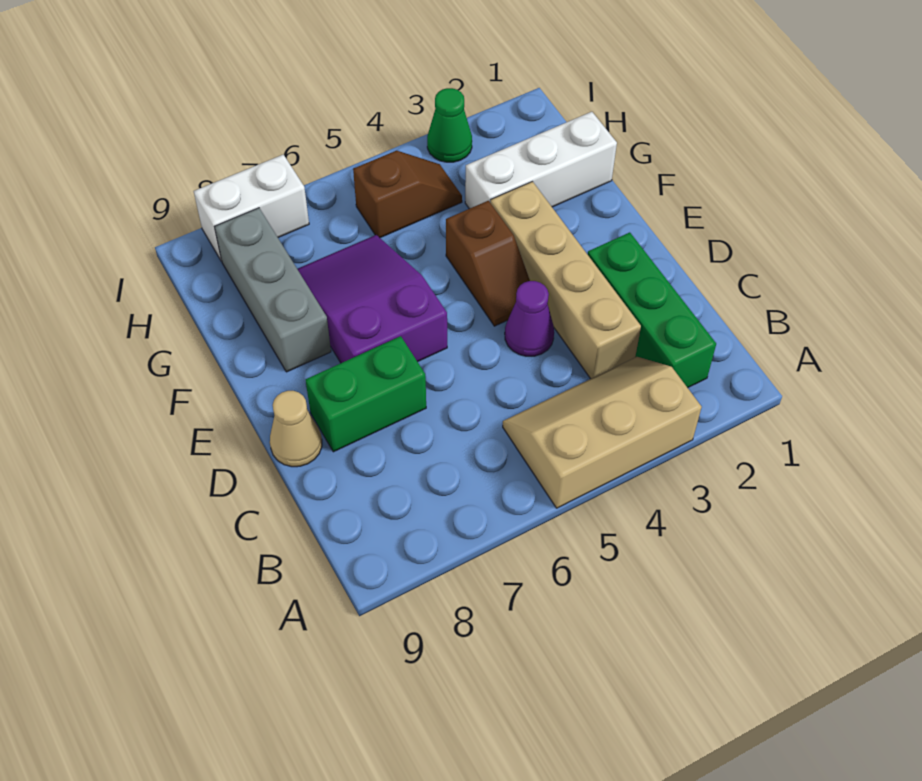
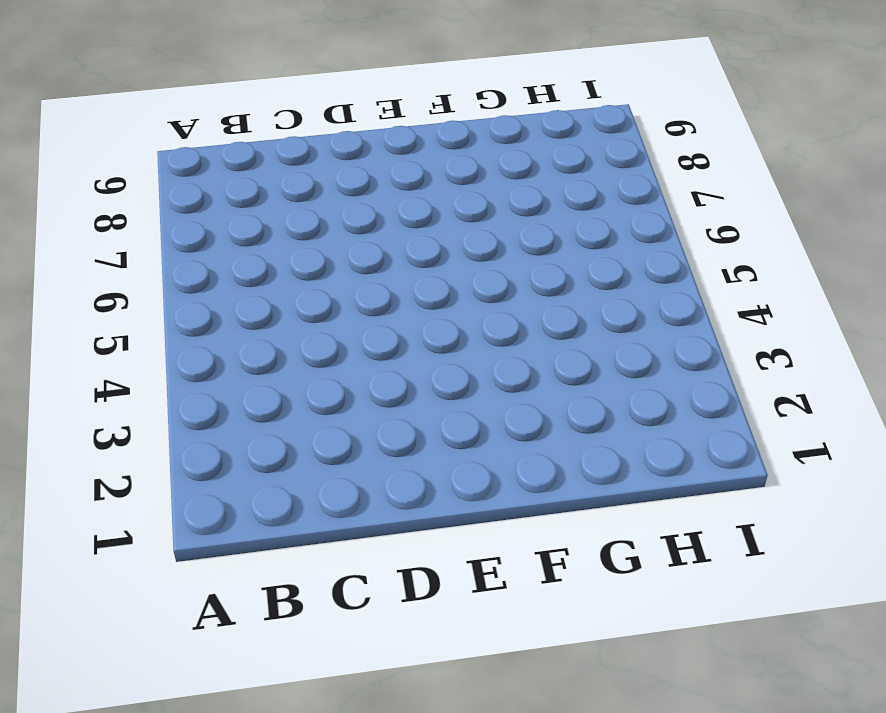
none -> tan slope A3:B5 level 1 top A
none -> green brick B2:D2 level 1
none -> tan brick C3:F3 level 1

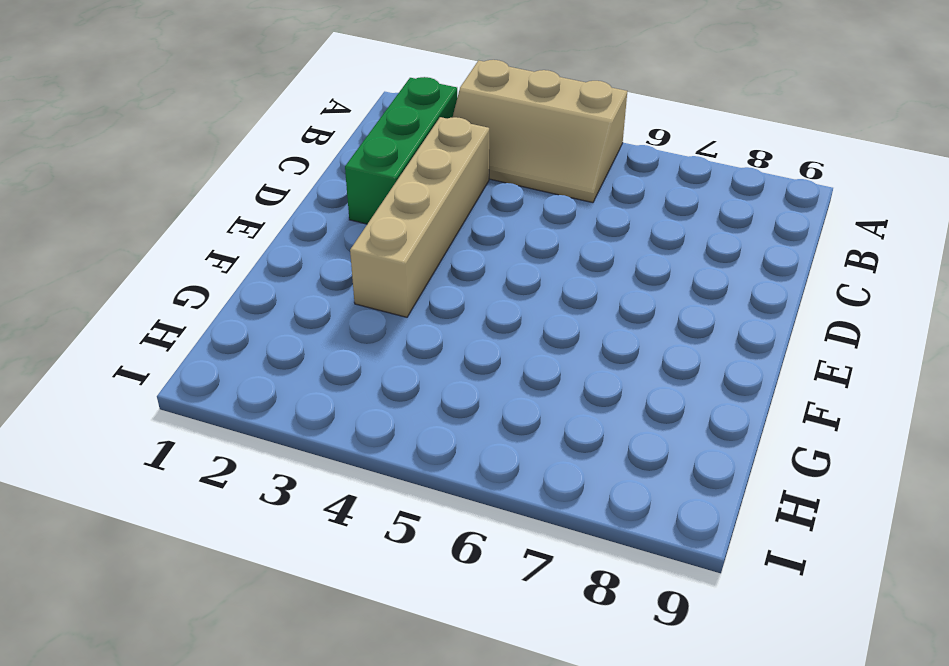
none -> purple cone D4 level 1
none -> green brick D7:D8 level 1
none -> tan cone D9 level 1

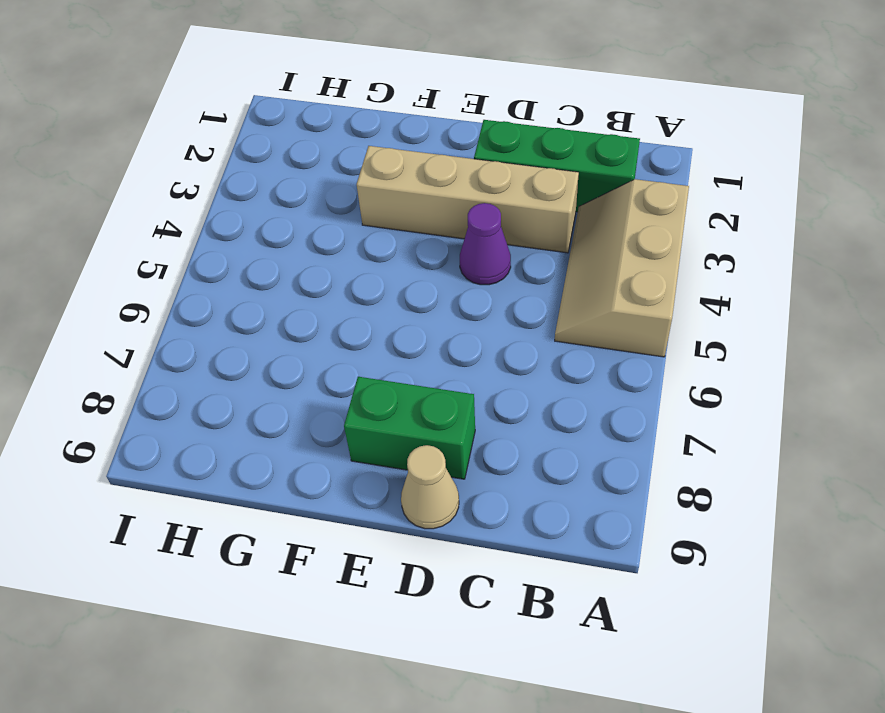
green brick D8:E8 level 1 -> green brick D7:D8 level 1
none -> brown slope E4:F4 level 1 top F
none -> purple slope E6:G7 level 1 top E
none -> grey brick F8:H8 level 1

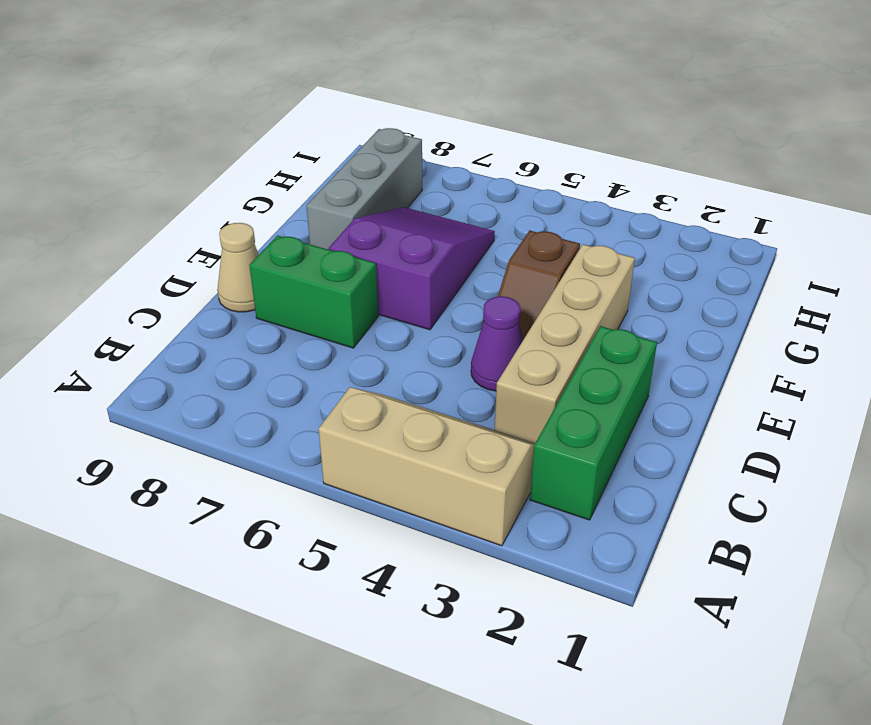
none -> white brick G1:G3 level 1
none -> brown slope H4:H5 level 1 top 5
none -> green cone I3 level 1

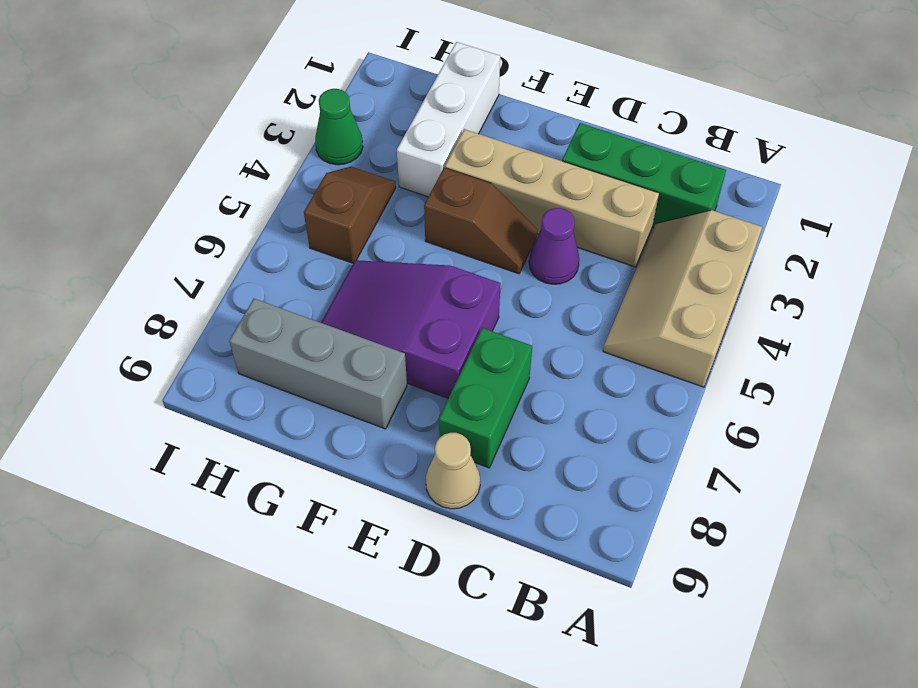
none -> white brick I7:I8 level 1

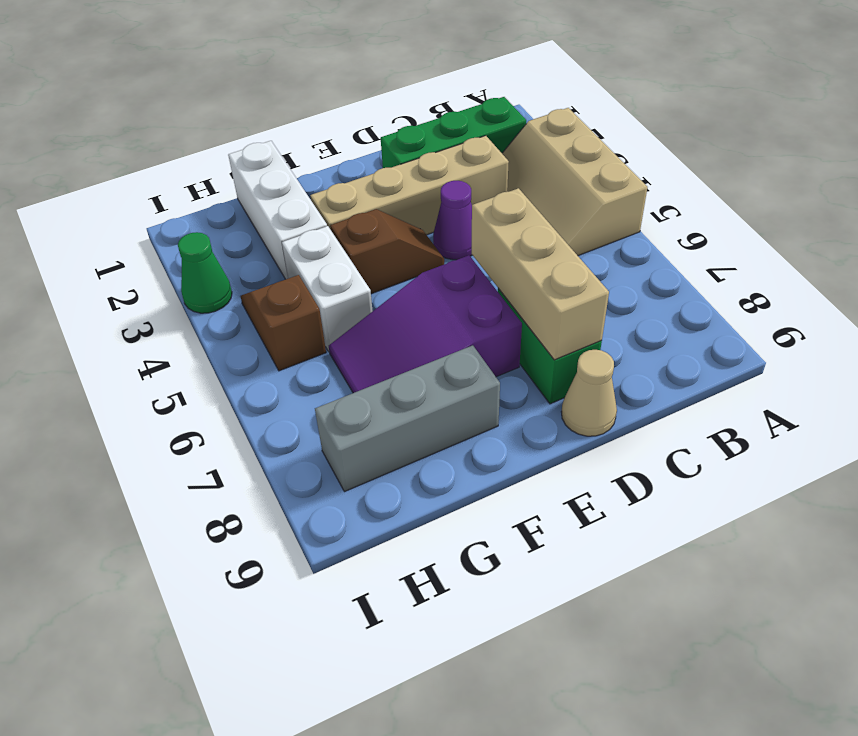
tan brick D6:D8 level 2 -> none
white brick G4:G5 level 1 -> white brick I7:I8 level 1

